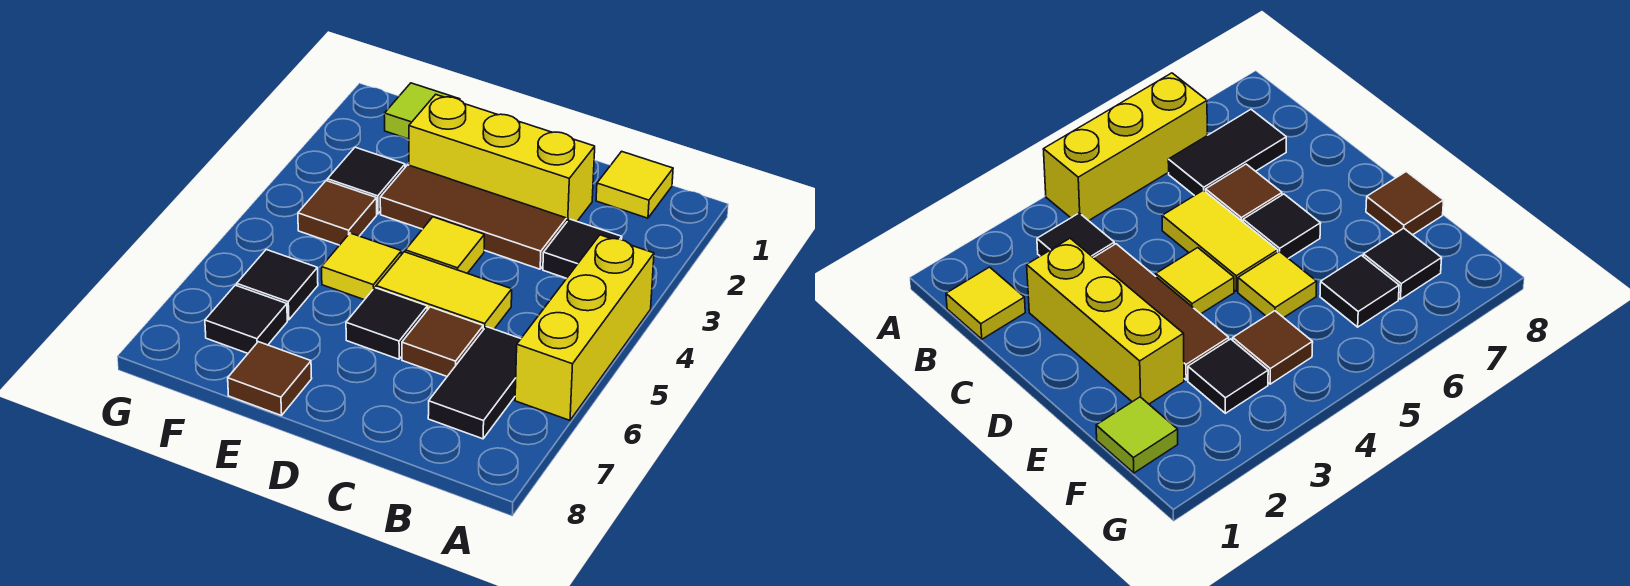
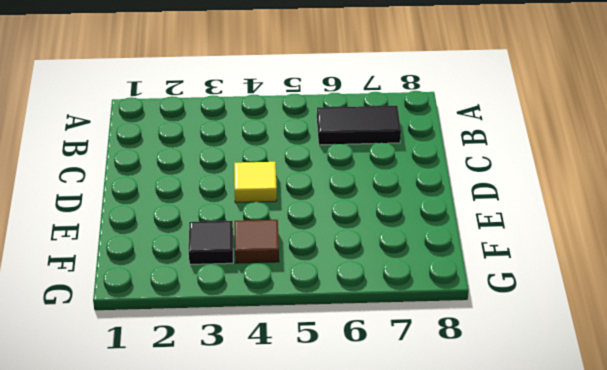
none -> yellow brick A4:A6 level 1
none -> yellow tile B1 level 1
none -> black tile B3 level 1

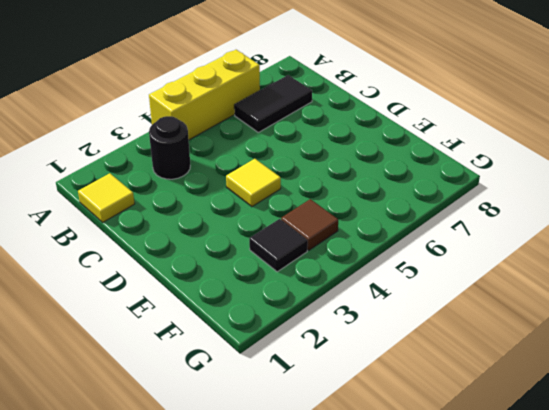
black round brick B3 level 1 -> black tile B3 level 1
none -> yellow brick C2:E2 level 1
none -> brown tile C3:E3 level 1
none -> yellow tile C5:D5 level 1

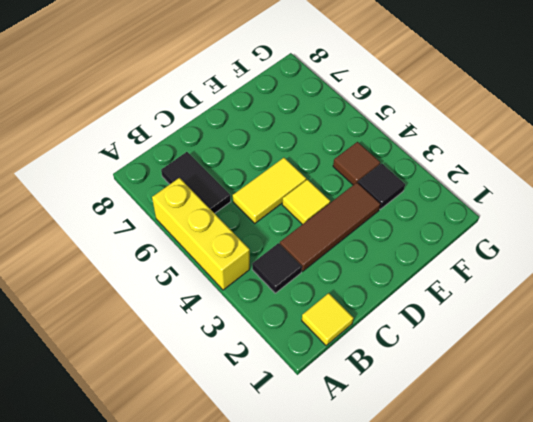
none -> yellow brick C2:E2 level 1
none -> brown tile C6 level 1
none -> black tile D6 level 1

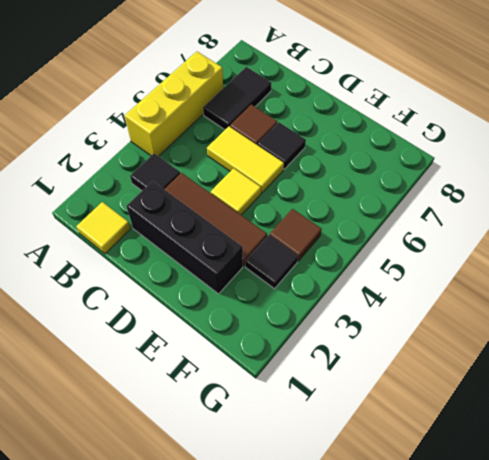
black brick C2:E2 level 1 -> yellow brick C2:E2 level 1
none -> yellow tile E5 level 1
none -> brown tile E8 level 1
none -> lime tile F1 level 1

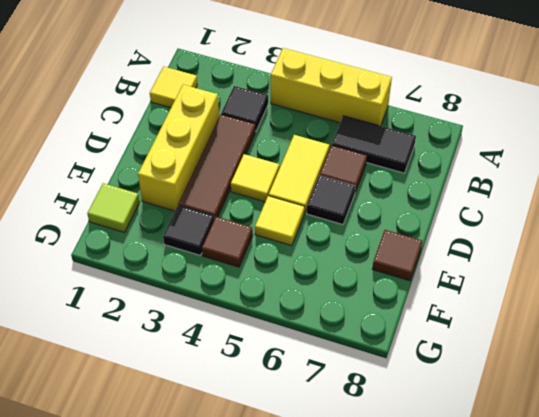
none -> black tile F6 level 1
none -> black tile F7 level 1

